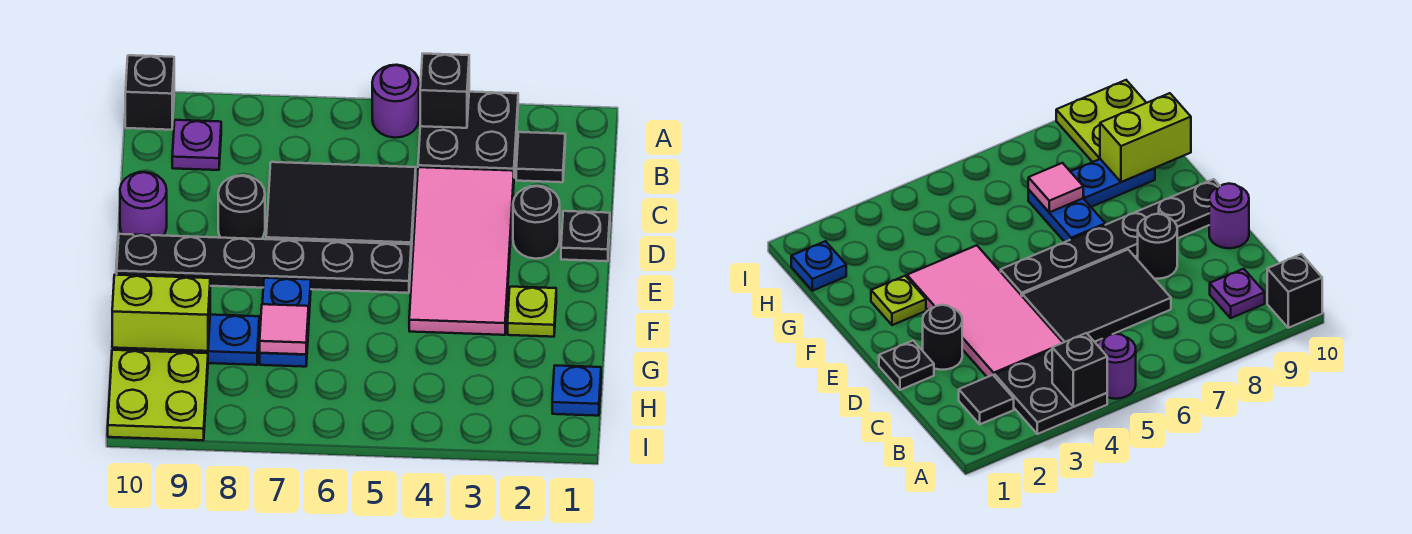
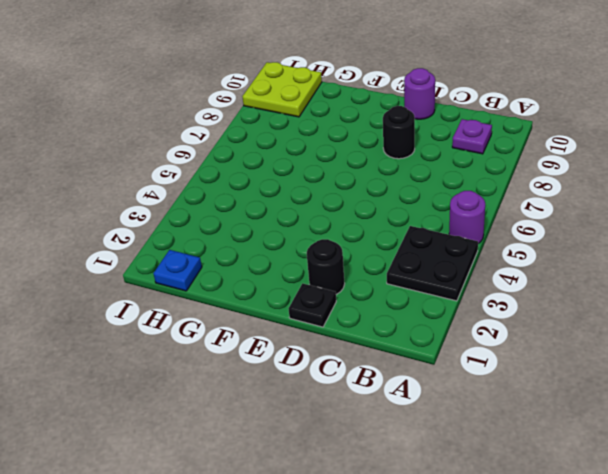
none -> black brick A10 level 1
none -> black tile B2 level 1
none -> pink tile C3:F4 level 1

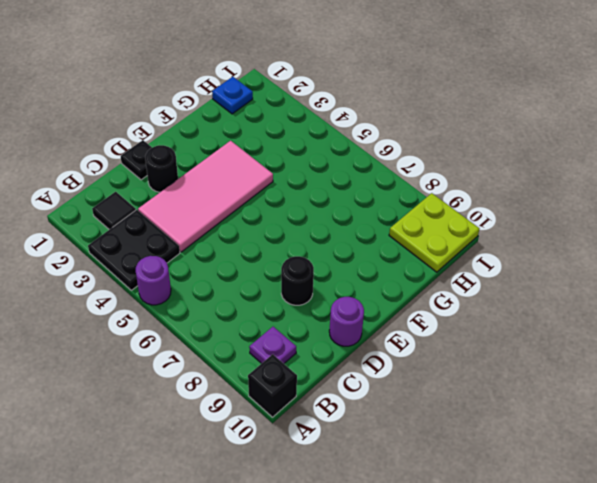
none -> black tile C5:D7 level 1
none -> black plate E5:E10 level 1
none -> lime plate F2 level 1

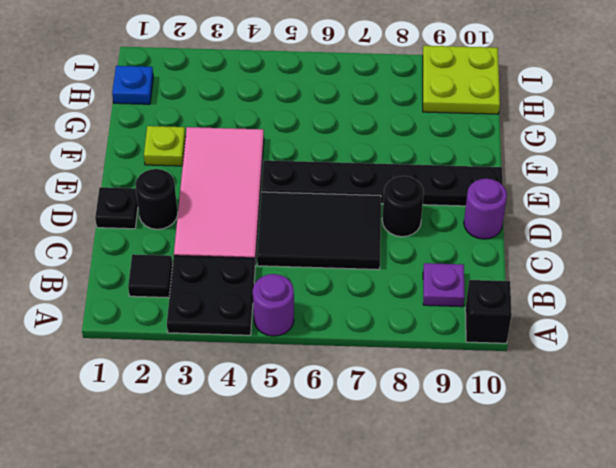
none -> blue plate F7:G7 level 1
none -> blue plate G8:G9 level 1
none -> black brick A4 level 2

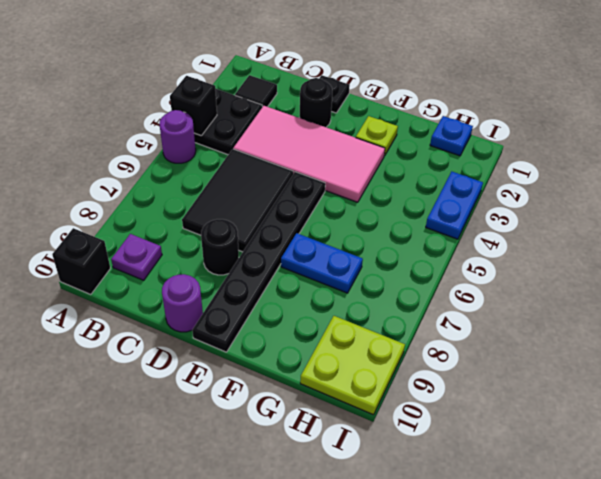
blue plate I3:I4 level 1 -> blue plate G8:G9 level 1
none -> pink tile G7 level 2
none -> lime brick G9:G10 level 2

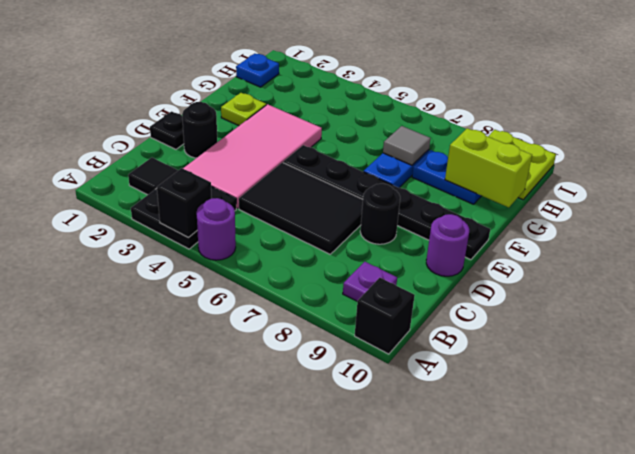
grey tile G7 level 2 -> pink tile G7 level 2

